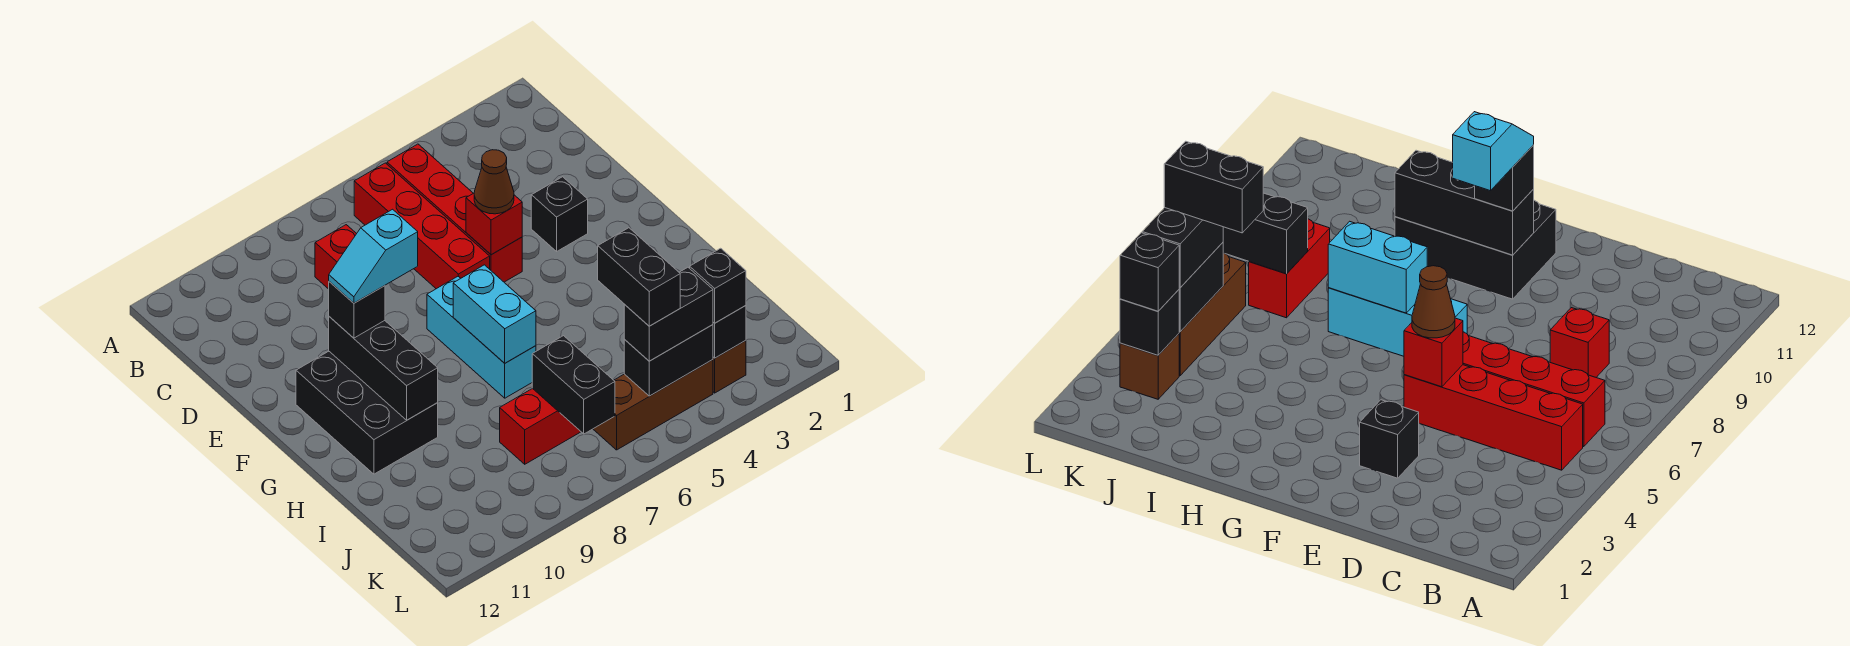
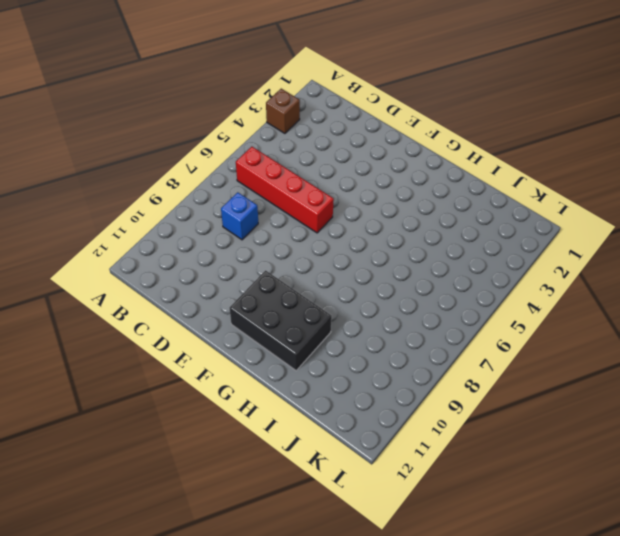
brown brick A3 level 1 -> brown brick K3 level 1
blue brick C8 level 1 -> red brick C8 level 1
none -> red brick B5:E5 level 1
none -> black brick E3 level 1
none -> cyan brick F7:H7 level 1

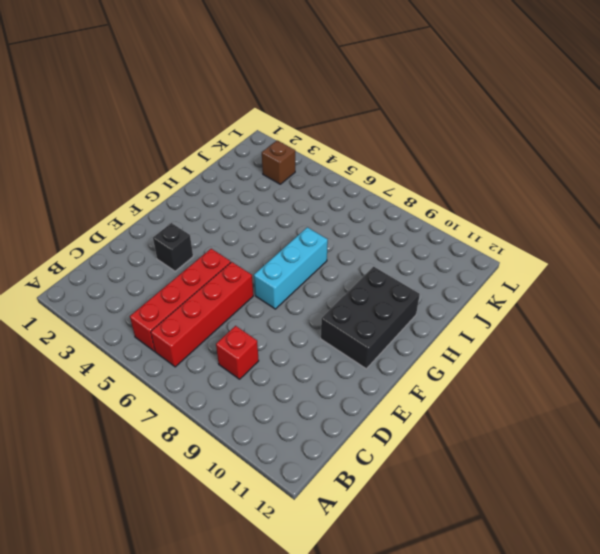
none -> red brick J7:J8 level 1
none -> brown brick K4:K6 level 1
none -> red brick E5 level 2

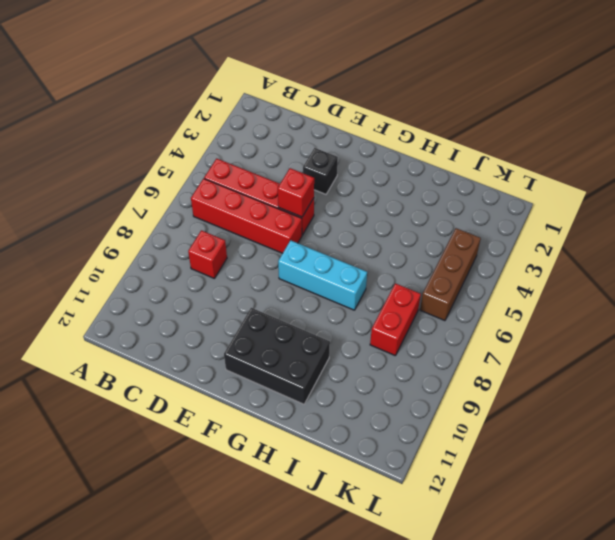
none -> brown brick K3 level 1
none -> black brick F10:H10 level 2
none -> cyan brick G7:H7 level 2

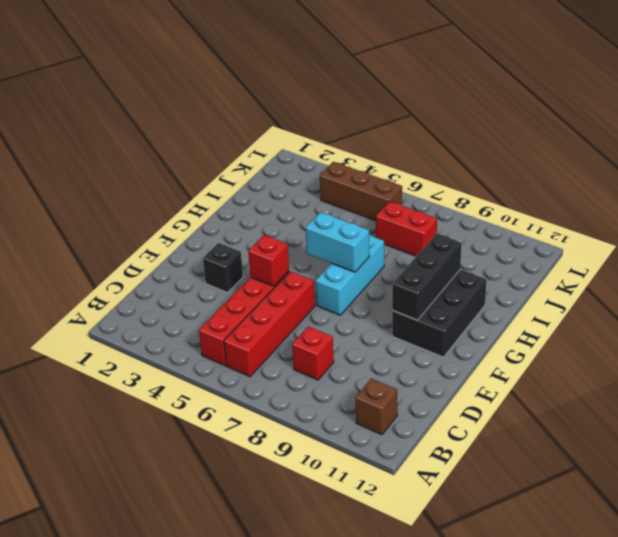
brown brick B11 level 1 -> brown brick K3 level 1
cyan brick G6:G7 level 2 -> cyan brick G7:H7 level 2
none -> black brick J7:K7 level 2
none -> black brick K3 level 2
none -> black brick K4:K5 level 2

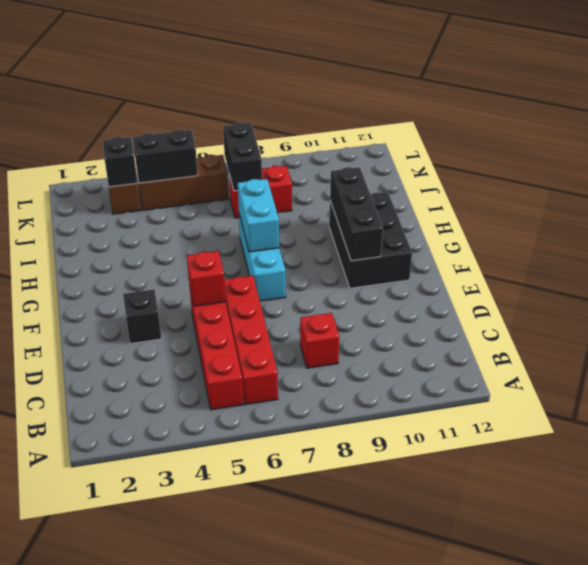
none -> brown cone E5 level 3
none -> black brick F10 level 3
none -> black brick K3 level 3

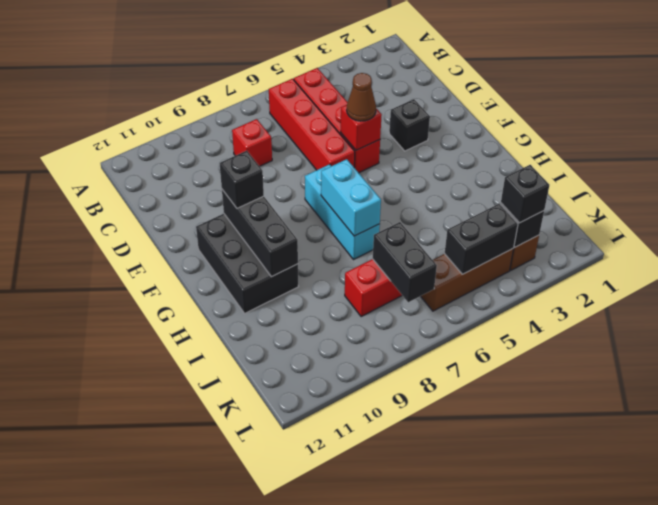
none -> black brick K4:K5 level 3
none -> cyan slope F9:F10 level 4 top 9
none -> black brick J5:K5 level 4

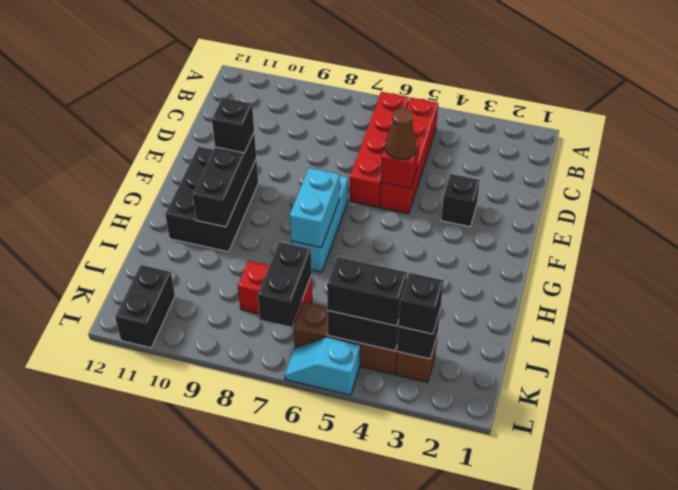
black brick K11:L11 level 1 -> black brick J5:K5 level 4
cyan slope L5:L6 level 1 top 5 -> cyan slope F9:F10 level 4 top 9
none -> red brick C8 level 1

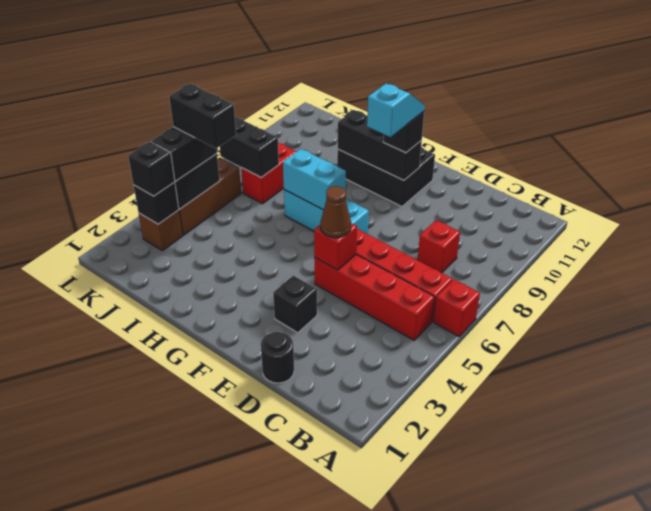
red brick A6 level 1 -> none
black round brick D1 level 1 -> none

